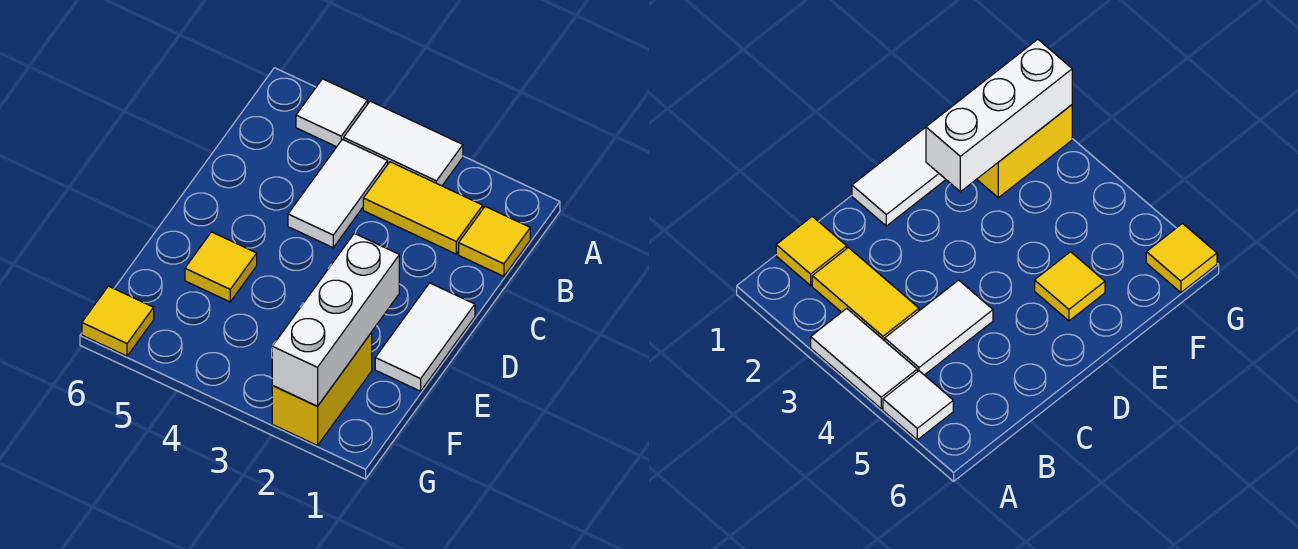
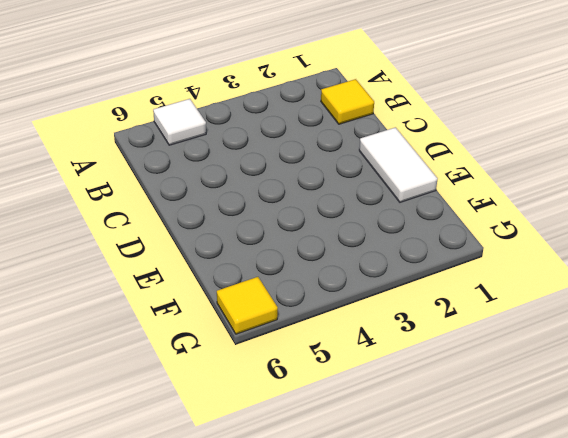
none -> white tile A3:A4 level 1
none -> yellow tile B2:B3 level 1

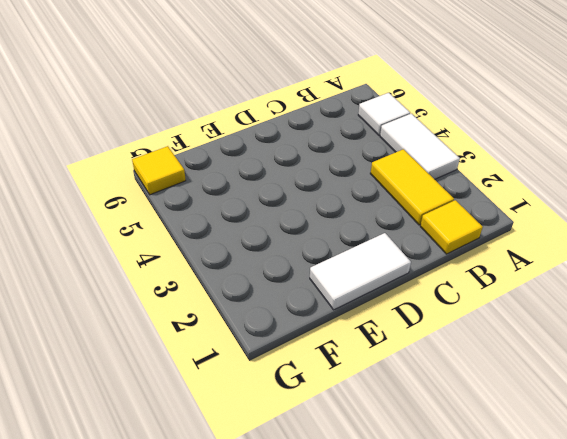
none -> white tile B4:C4 level 1
none -> yellow tile E5 level 1

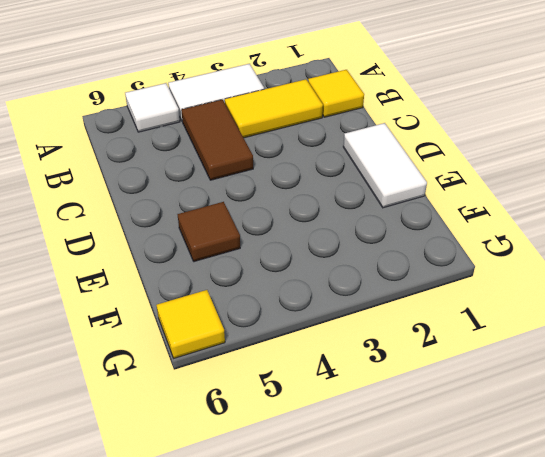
brown tile B4:C4 level 1 -> white tile B4:C4 level 1
brown tile E5 level 1 -> yellow tile E5 level 1
none -> yellow brick F2:G2 level 1
none -> white brick E2:G2 level 2

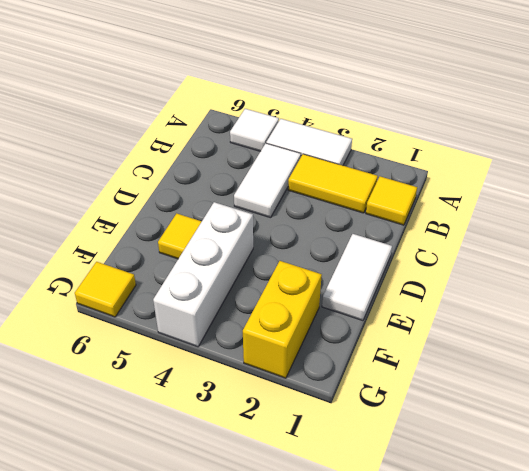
white brick E4:G4 level 1 -> white brick E2:G2 level 2

